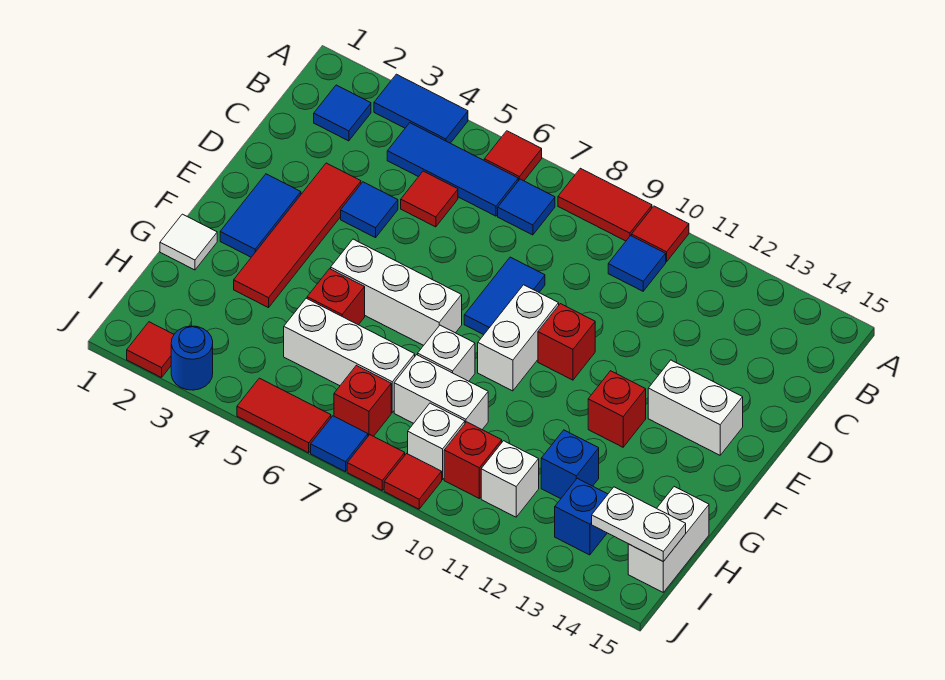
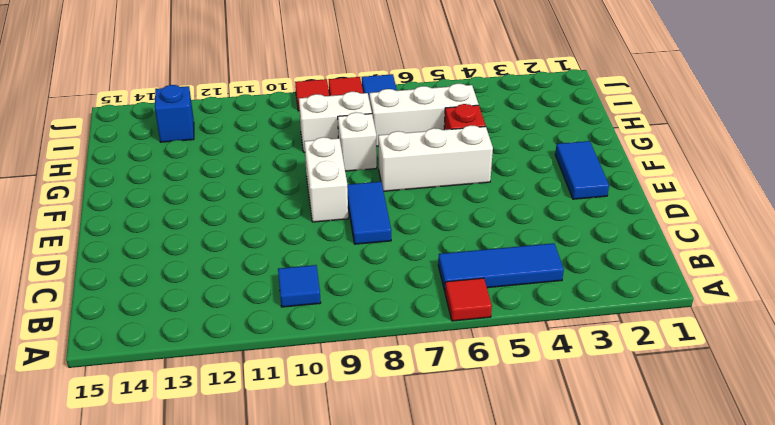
none -> blue tile A3:A4 level 1
none -> red tile A8:A9 level 1
none -> red tile A10 level 1
none -> blue tile B2 level 1

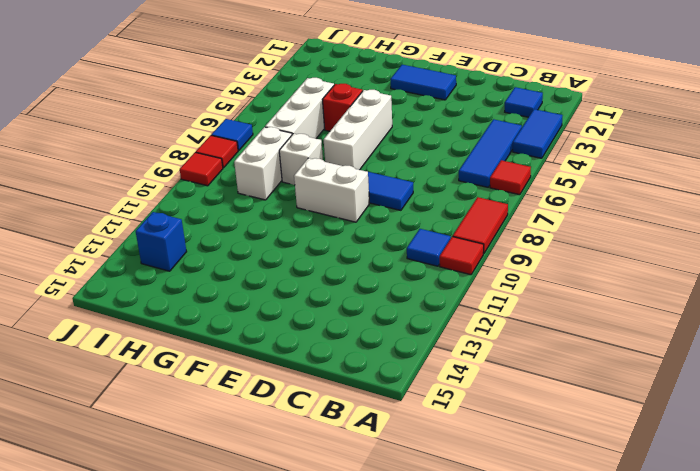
none -> blue tile B7 level 1
none -> red tile C5 level 1
none -> red tile D3:G3 level 1
none -> blue tile D4 level 1

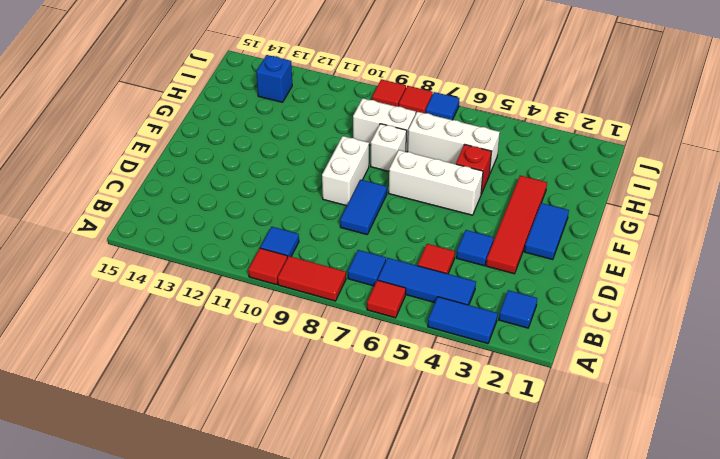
none -> red brick E10 level 1
none -> white brick E13:E14 level 1
none -> red brick F12 level 1
none -> white tile G1 level 1

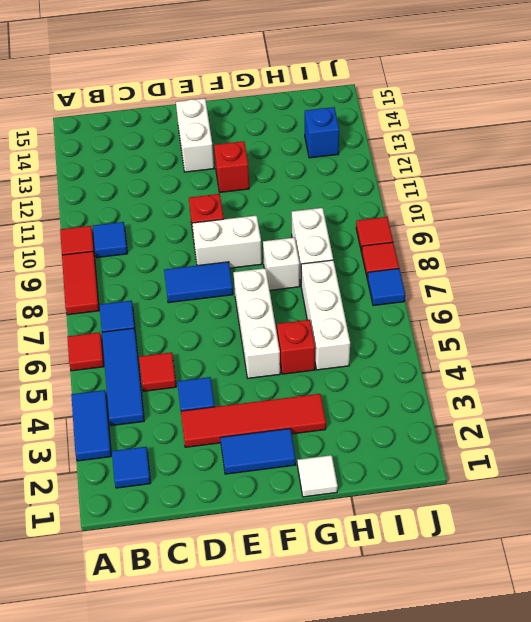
none -> blue brick H12 level 1
none -> white brick H15:I15 level 1
none -> red brick I7 level 1
none -> white brick I9 level 1

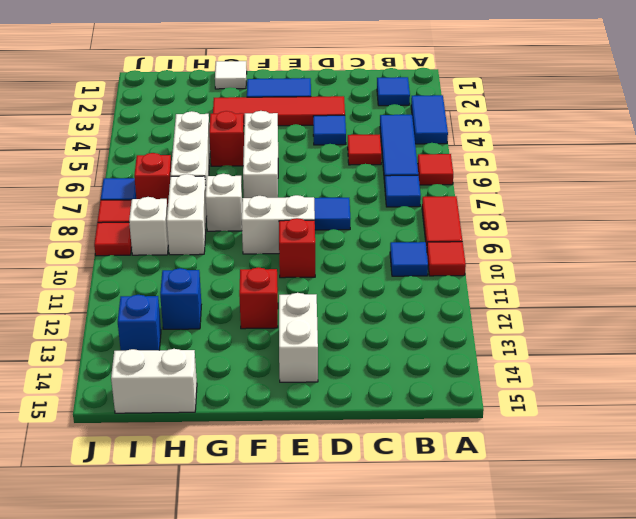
none -> red brick I10 level 1
none -> white brick I11 level 1
none -> red tile J2 level 1
none -> blue round brick J3 level 1

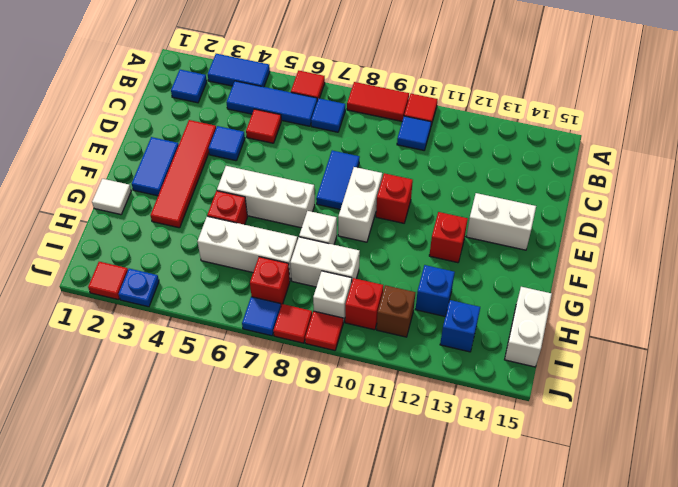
brown brick I11 level 1 -> white brick I11 level 1
blue plate J3 level 1 -> blue round brick J3 level 1
none -> red tile J5:J6 level 1
none -> white plate I14:I15 level 2

